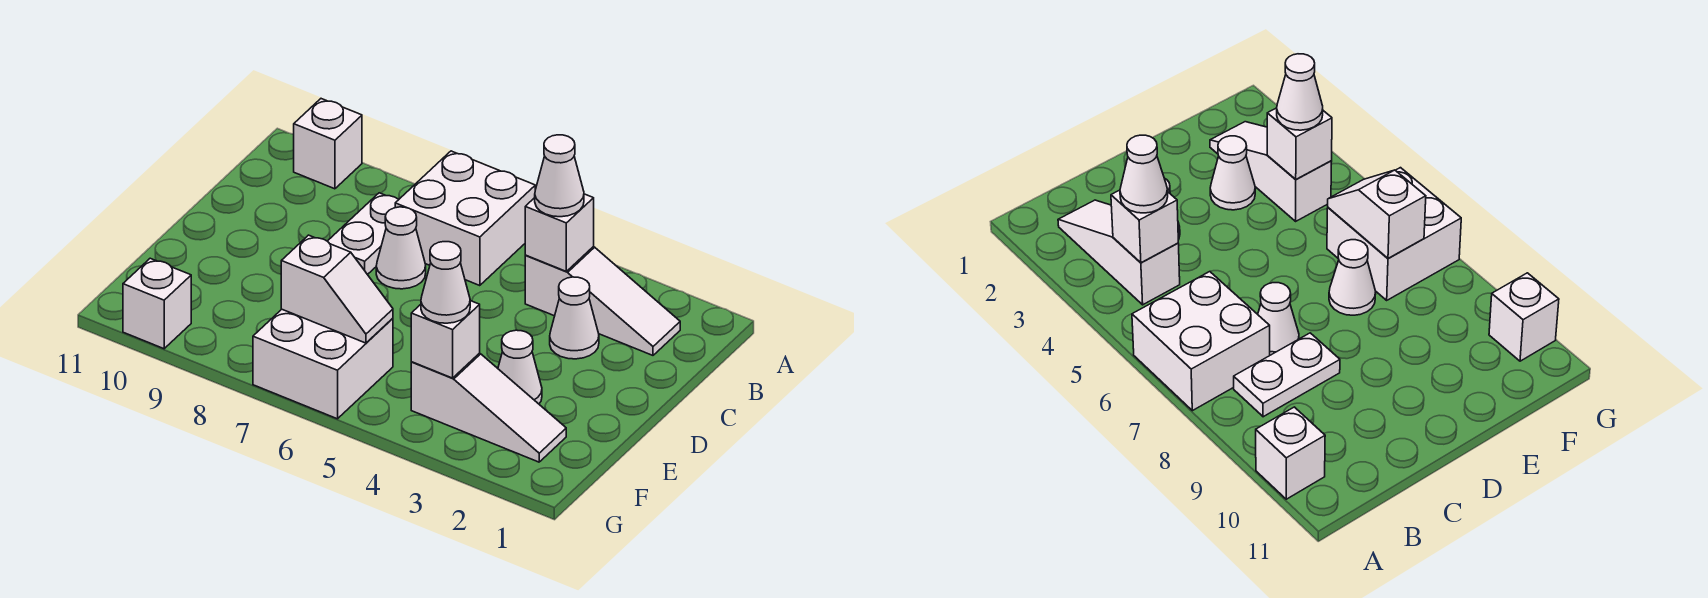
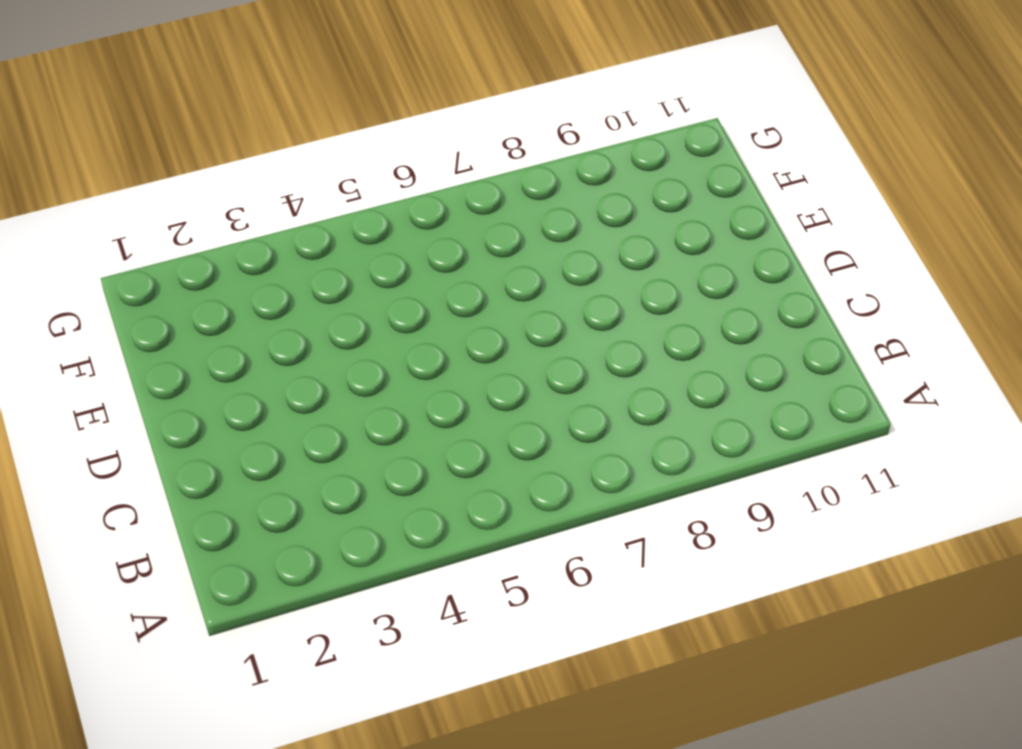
none -> white brick A6:B7 level 1
none -> white brick A10 level 1
none -> white slope B2:B4 level 1 top 4

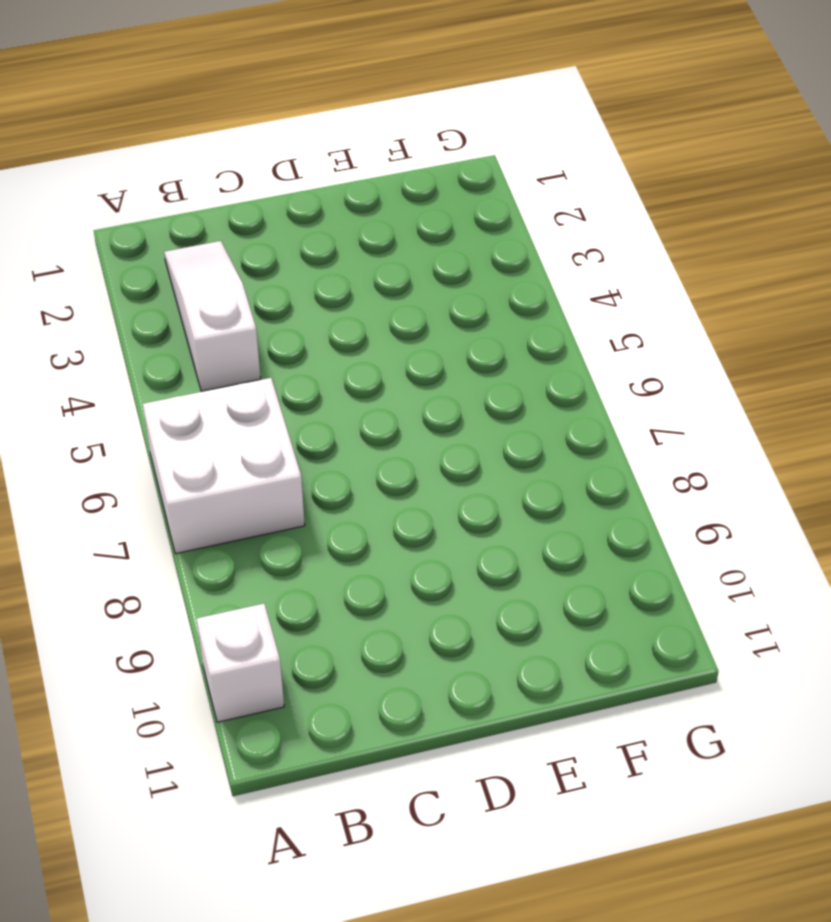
none -> white plate B8:C8 level 1
none -> white cone C3 level 1
none -> white cone C7 level 1

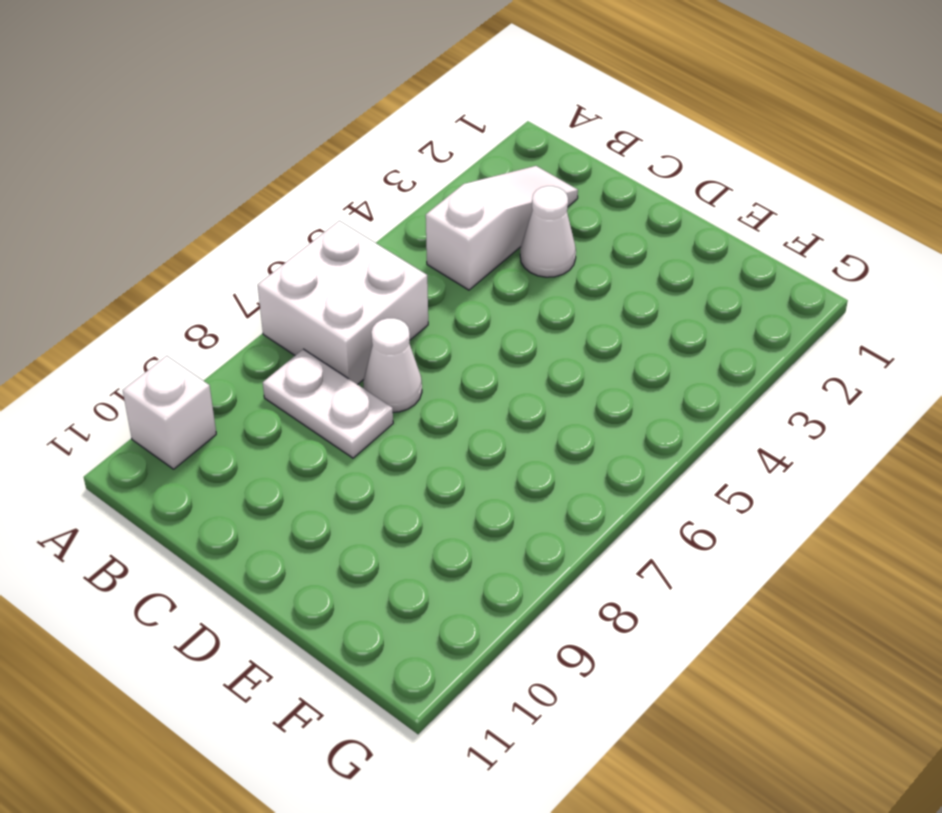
none -> white cone E3 level 1
none -> white cone E7 level 1
none -> white slope F2:F4 level 1 top 4

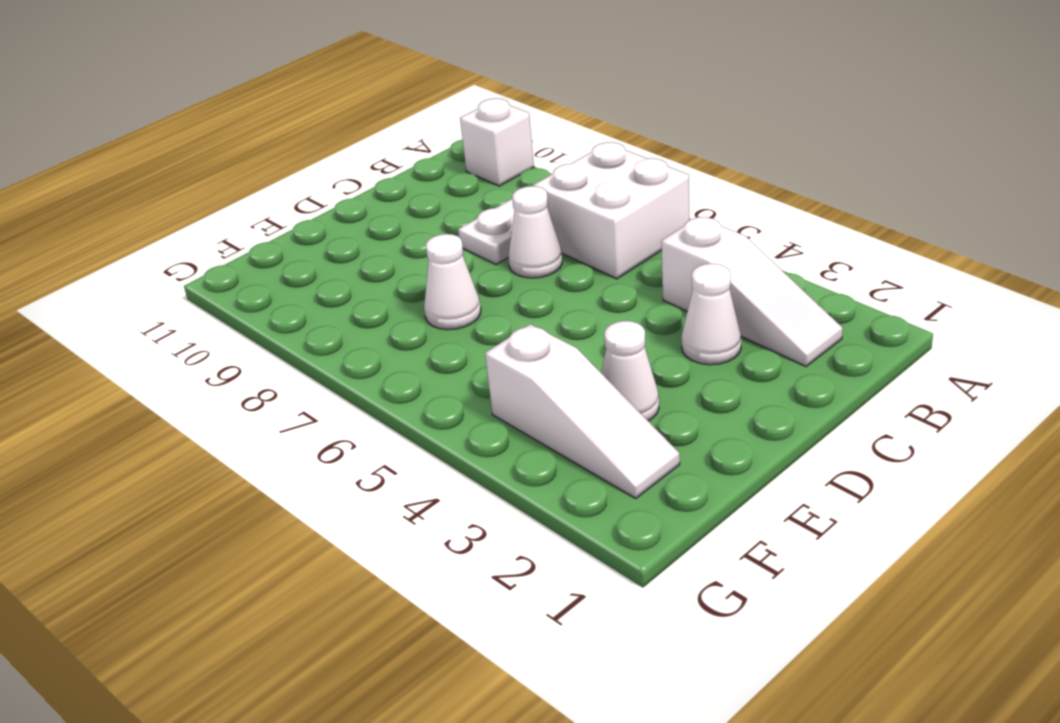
none -> white brick F6:G7 level 1
none -> white brick G10 level 1
none -> white brick B4 level 2

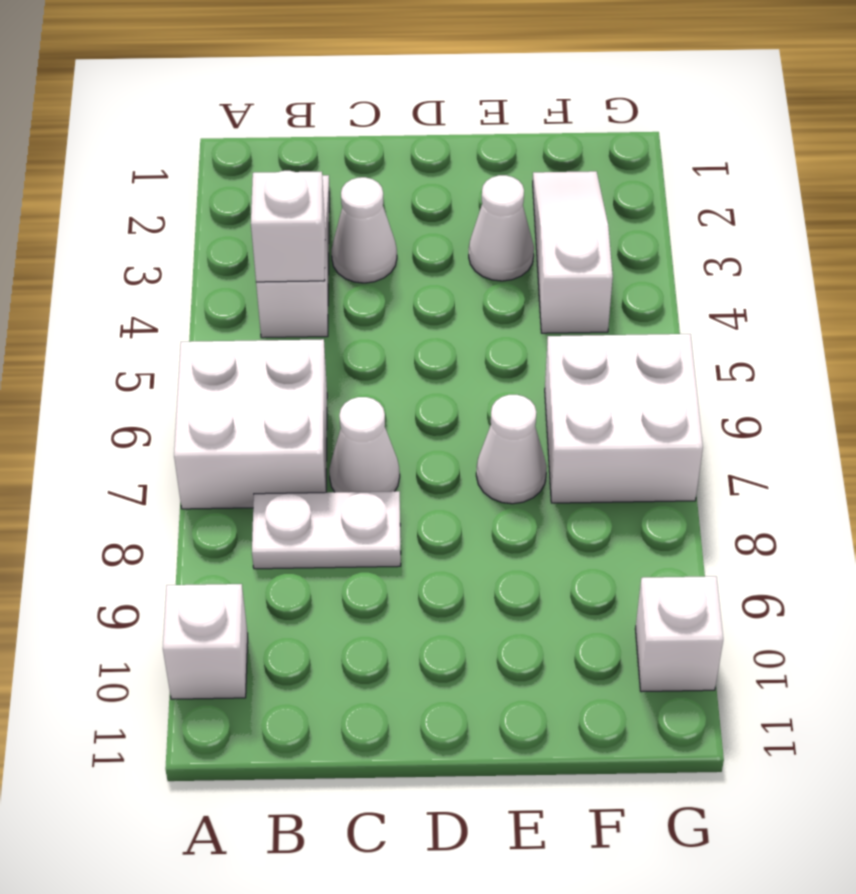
none -> white brick F4 level 2
none -> white slope F6:F7 level 2 top 7
none -> white cone B4 level 3

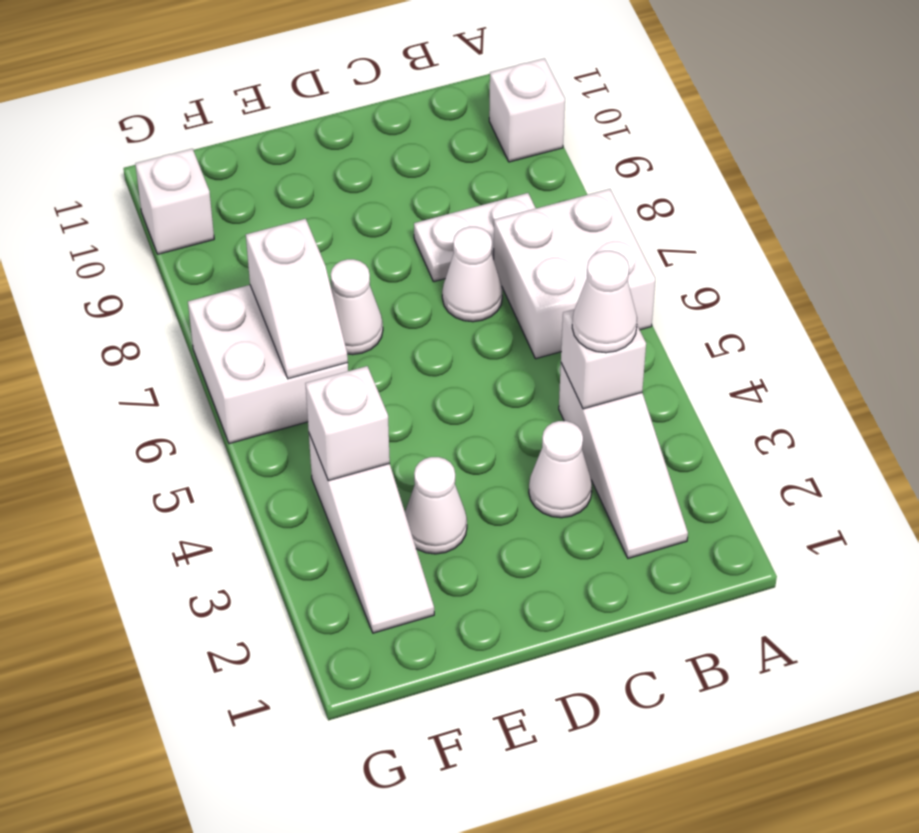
none -> white cone F4 level 3

